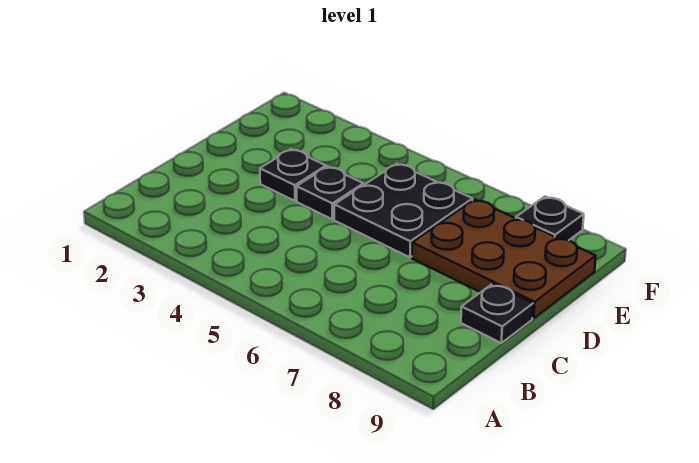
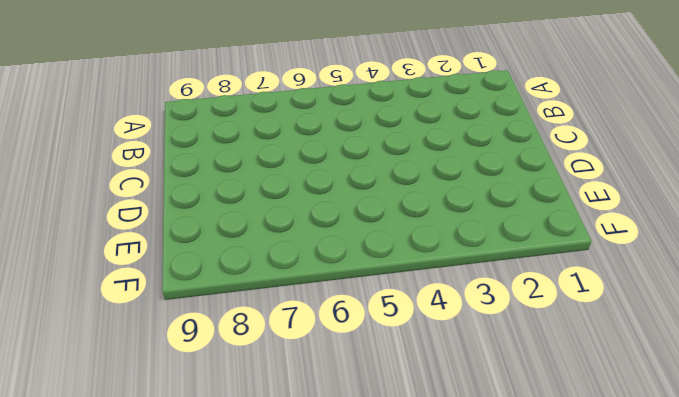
none -> black plate C9 level 1
none -> black plate D3 level 1

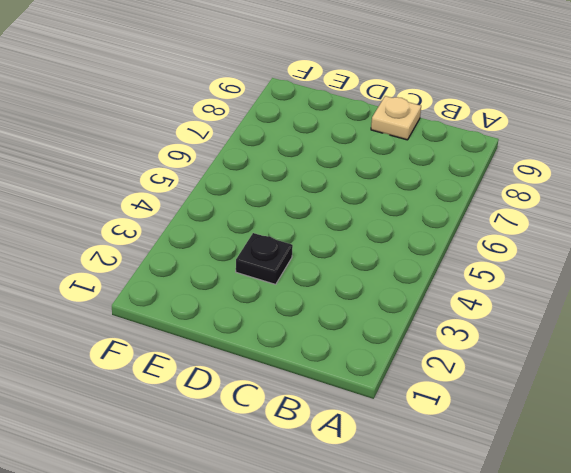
tan plate C9 level 1 -> black plate C9 level 1
none -> black plate D4 level 1
none -> black plate D5:E6 level 1

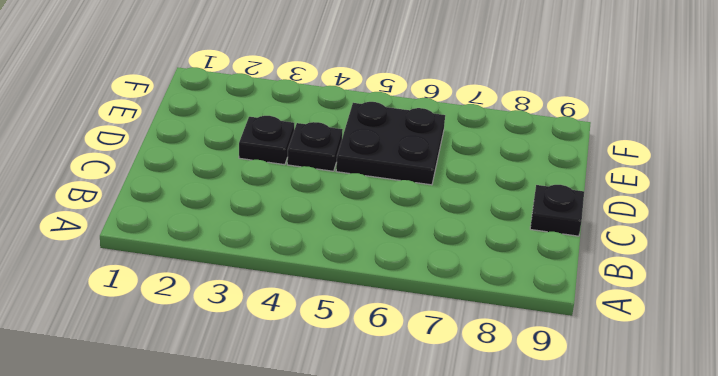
none -> brown plate D7:E9 level 1
none -> black plate F8 level 1

